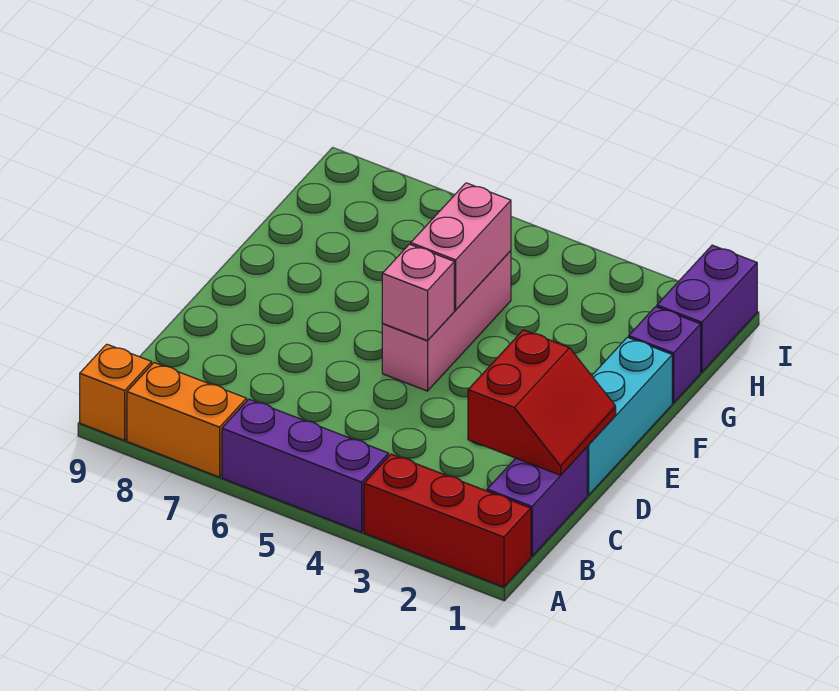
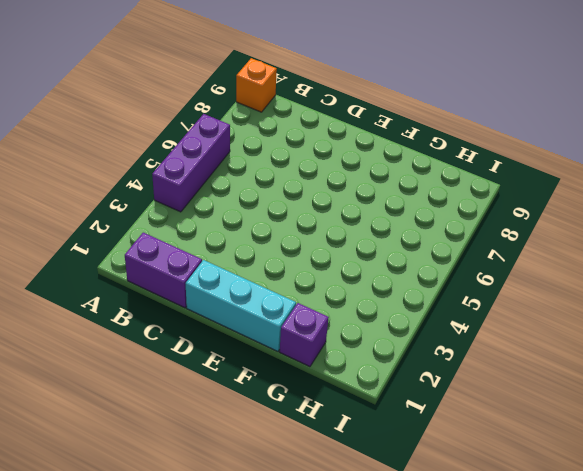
none -> red brick A1:A3 level 1
none -> orange brick A7:A8 level 1
none -> pink brick E5:G5 level 1

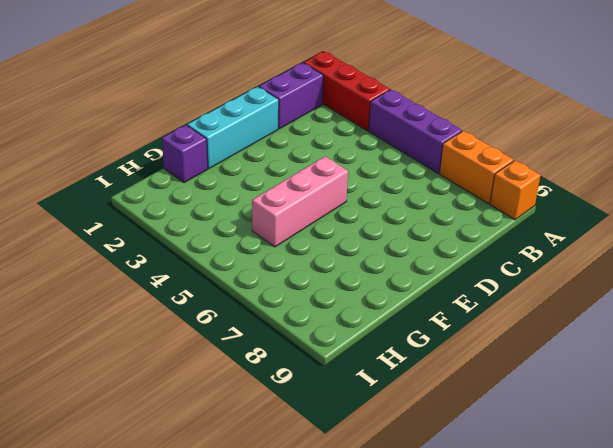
none -> purple brick H1:I1 level 1
none -> red slope C1:D2 level 2 top 2
none -> pink brick E5 level 2

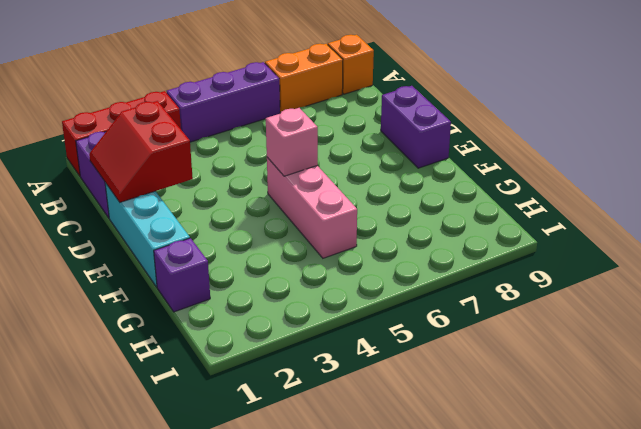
purple brick D9:E9 level 1 -> purple brick H1:I1 level 1
none -> pink brick F5:G5 level 2

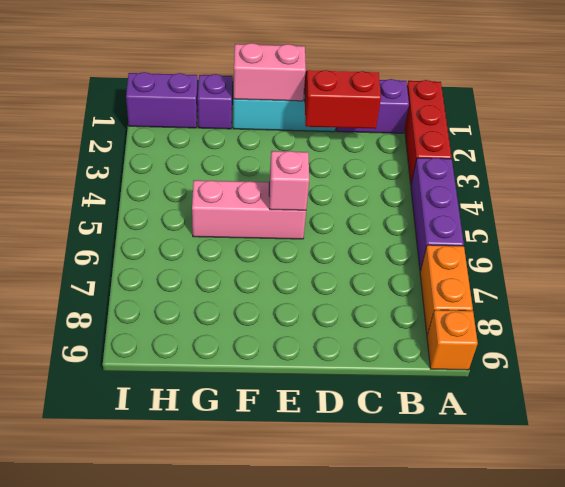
pink brick E1:F1 level 2 -> pink brick F5:G5 level 2

